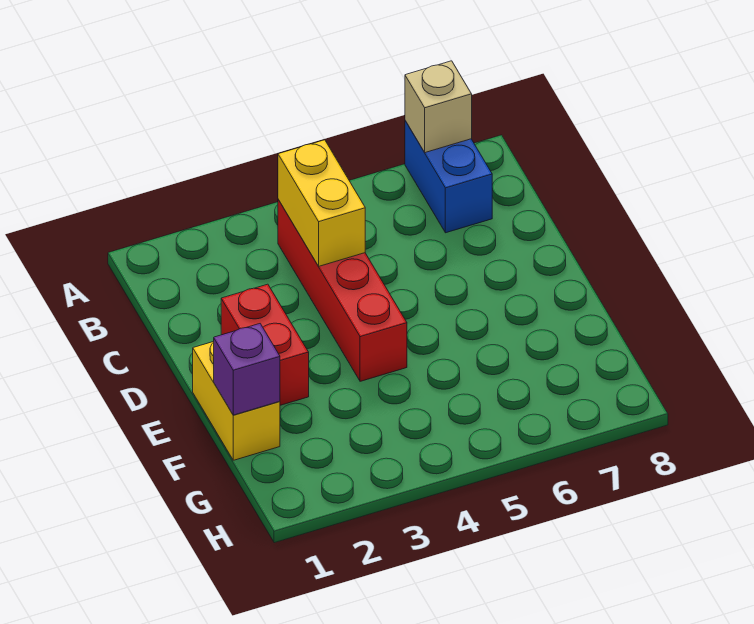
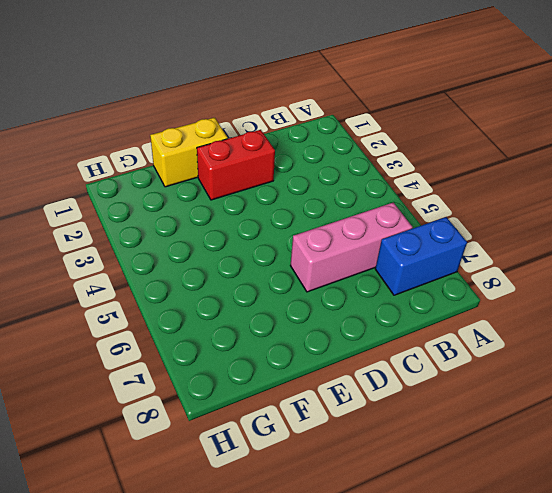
pink brick B6:D6 level 1 -> none
none -> red brick B4:E4 level 1
none -> tan brick A7 level 2

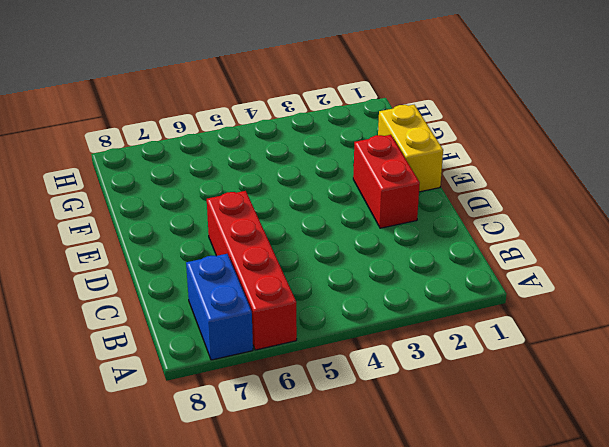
red brick A6:D6 level 1 -> red brick B4:E4 level 1
none -> tan brick A7 level 2
none -> yellow brick B4:C4 level 2

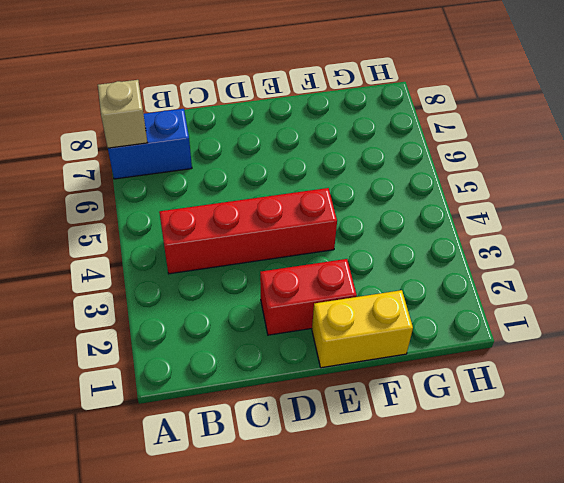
none -> yellow brick B4:C4 level 2
none -> purple brick F1 level 2

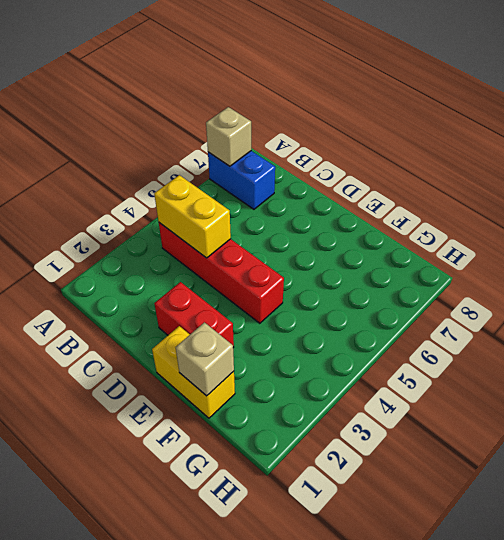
tan brick F1 level 2 -> purple brick F1 level 2

